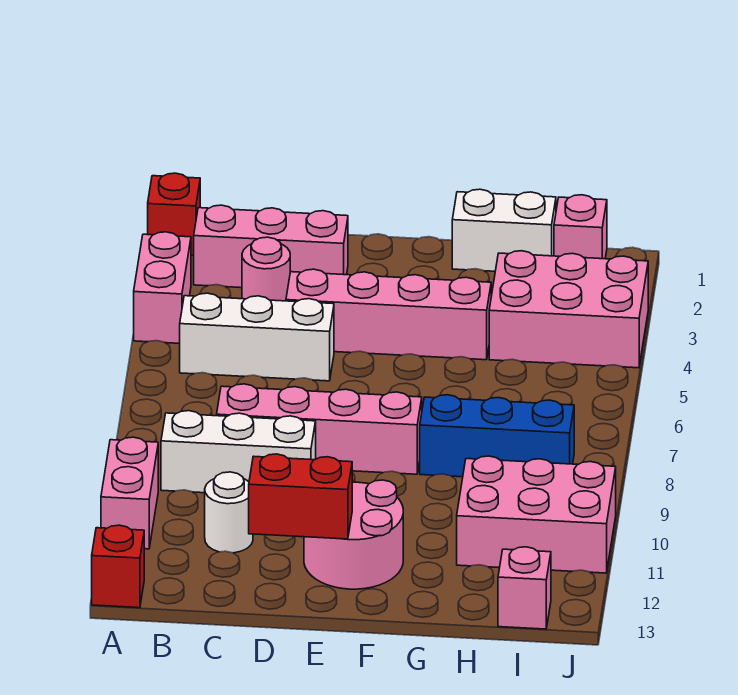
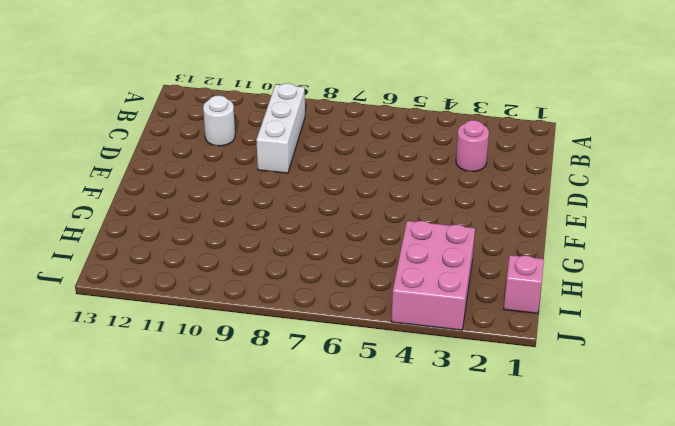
none -> red brick A1 level 1
none -> pink brick A3:A4 level 1
none -> pink brick A10:A11 level 1

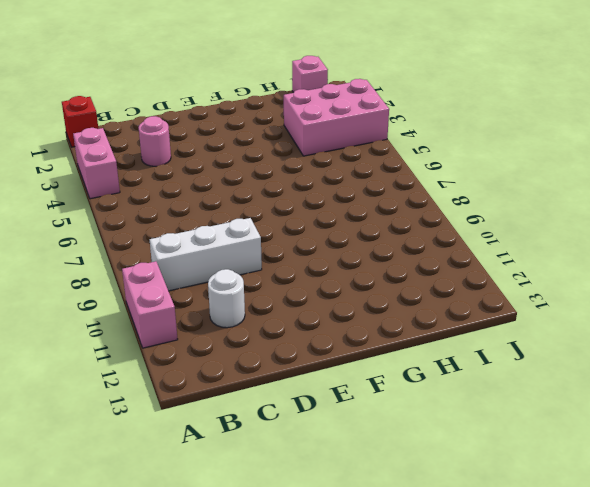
none -> red brick A13 level 1
none -> pink brick B2:D2 level 1
none -> white brick B5:D5 level 1

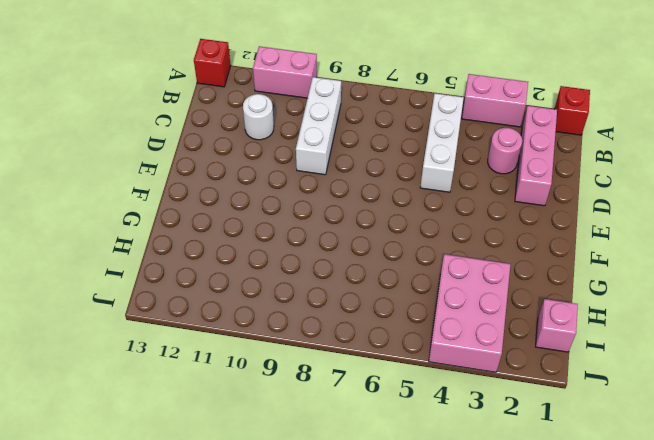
none -> pink brick C8:F8 level 1
none -> pink brick D4:G4 level 1
none -> pink round brick E11:F12 level 1

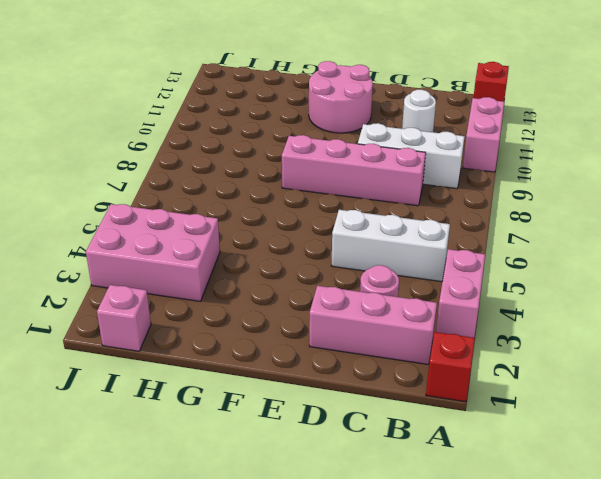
none -> pink brick D4:G4 level 1
none -> white brick G1:H1 level 1
none -> blue brick G8:I8 level 1

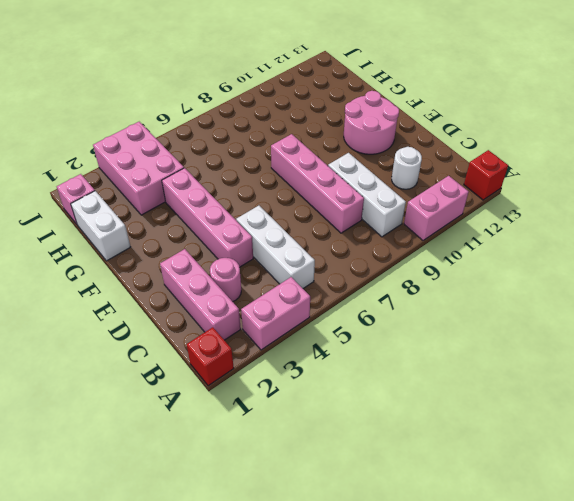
none -> blue brick G8:I8 level 1
none -> pink brick H10:J11 level 1
none -> pink brick I13 level 1

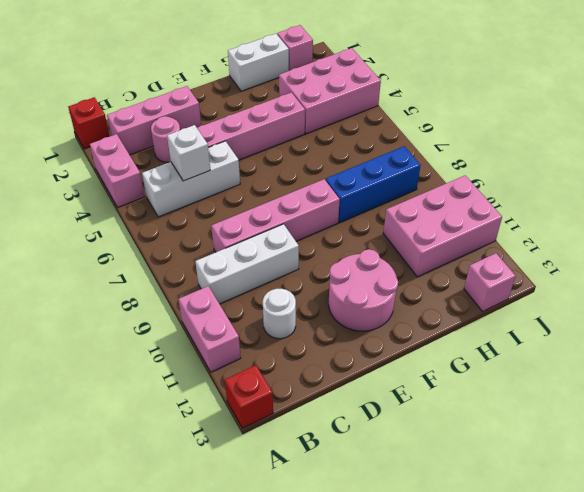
white brick C5 level 2 -> none
none -> red brick D12:E12 level 2

